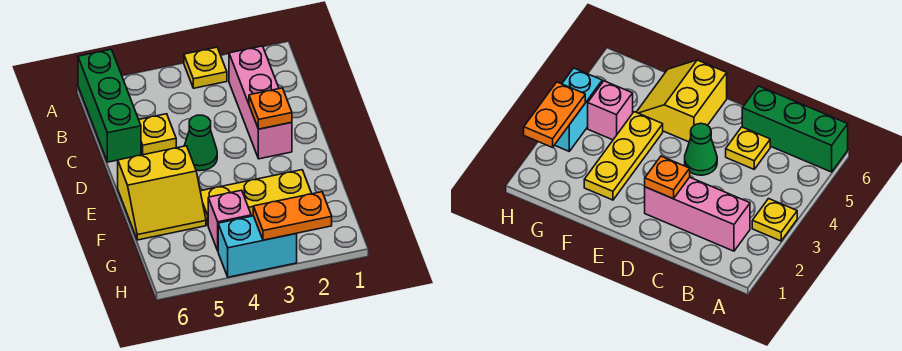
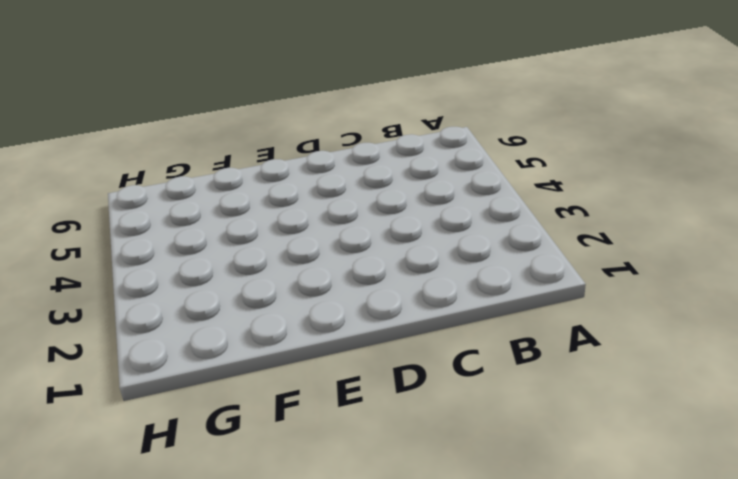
none -> yellow plate A3 level 1
none -> green brick A6:C6 level 1

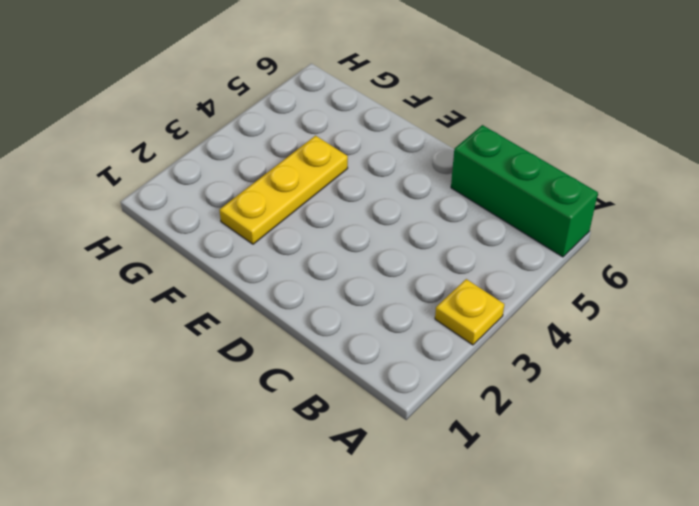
none -> pink brick B2:D2 level 1
none -> yellow plate C5 level 1

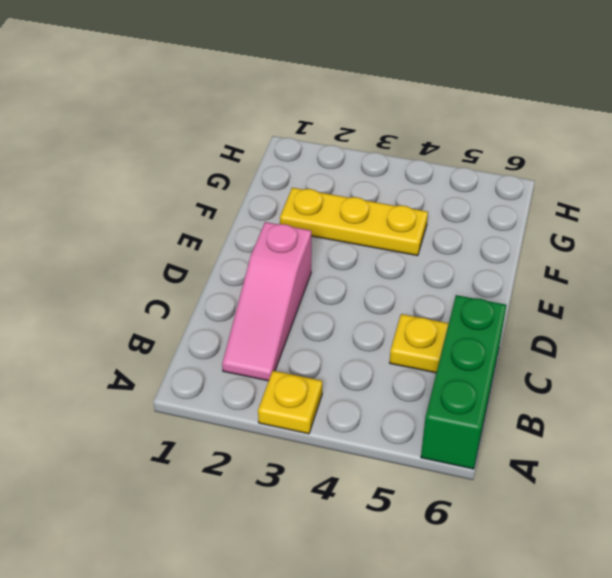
pink slope B2:D2 level 1 top D -> pink brick B2:D2 level 1
none -> green cone D4 level 1
none -> yellow slope E5:F6 level 1 top E

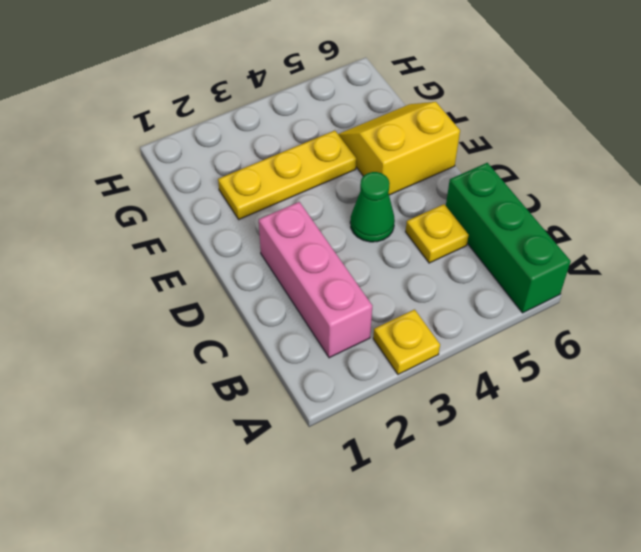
none -> pink brick G4 level 1
none -> cyan brick H3:H4 level 1

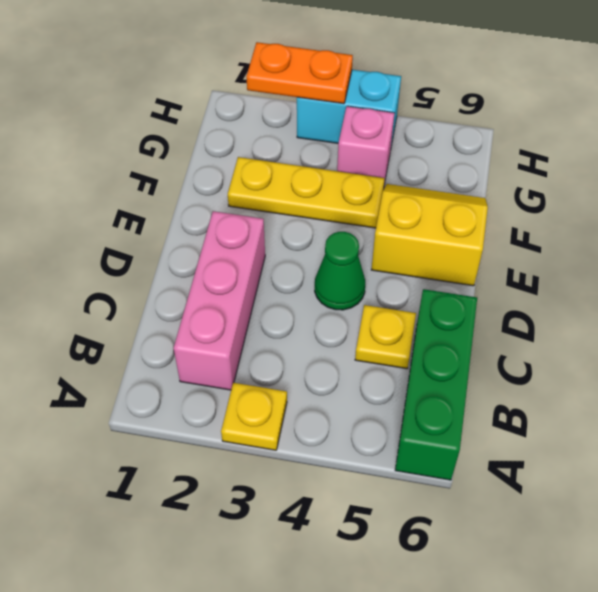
none -> orange plate D2 level 2

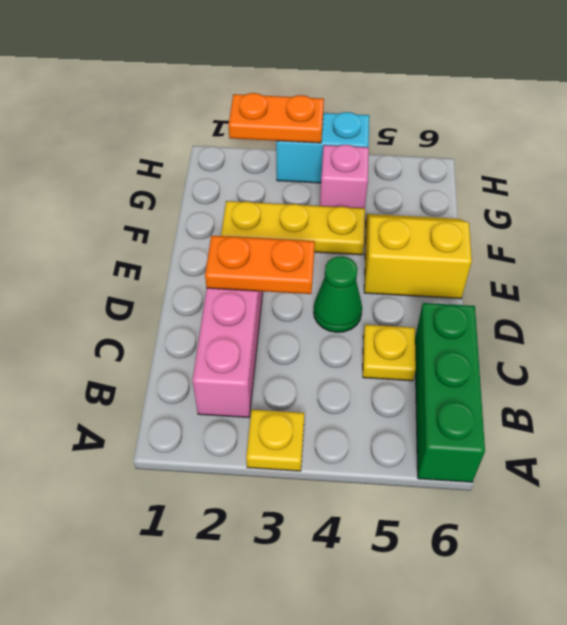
orange plate D2:D3 level 2 -> orange plate D2 level 2

